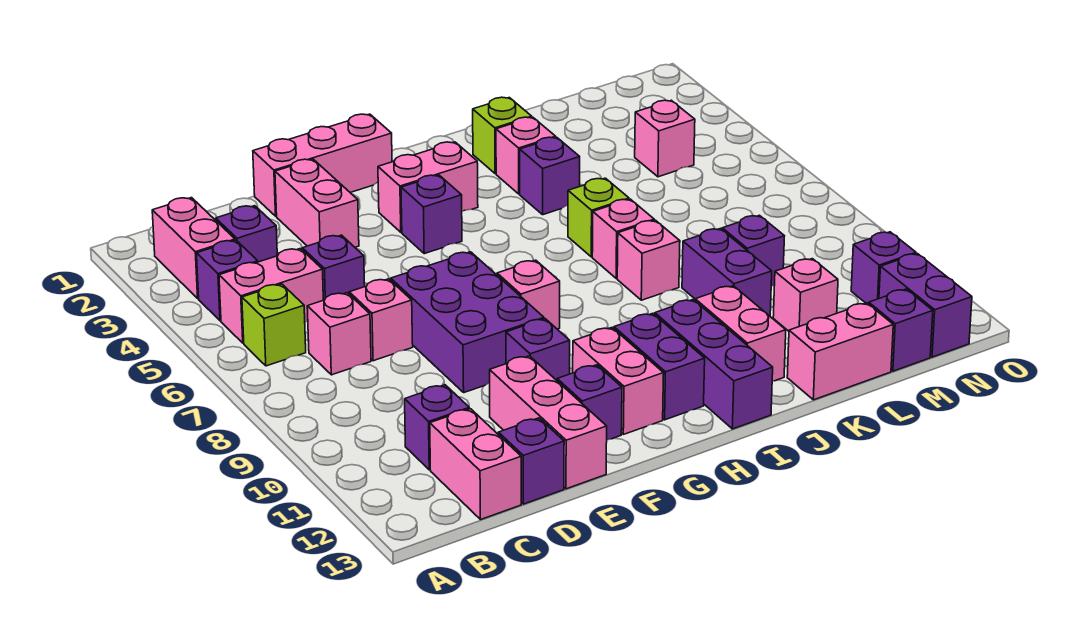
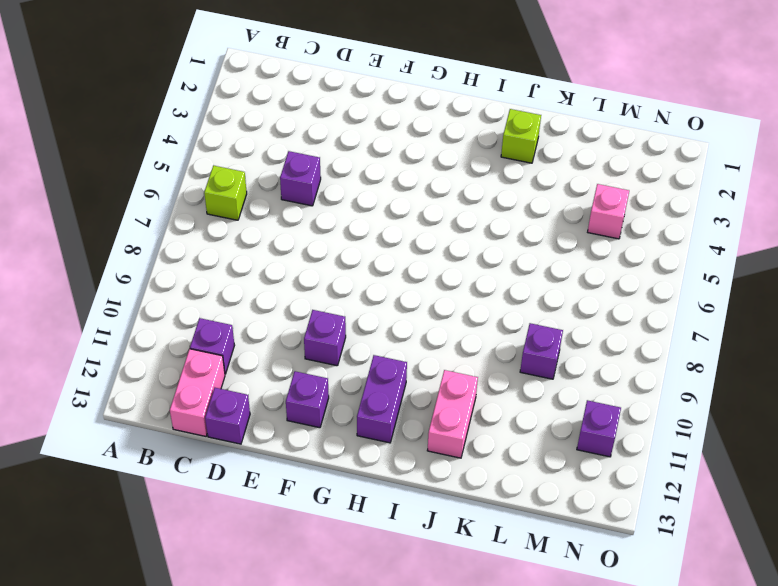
none -> pink brick B2:B3 level 1
none -> purple brick B4 level 1
none -> pink brick B5:C5 level 1
none -> purple brick C3 level 1

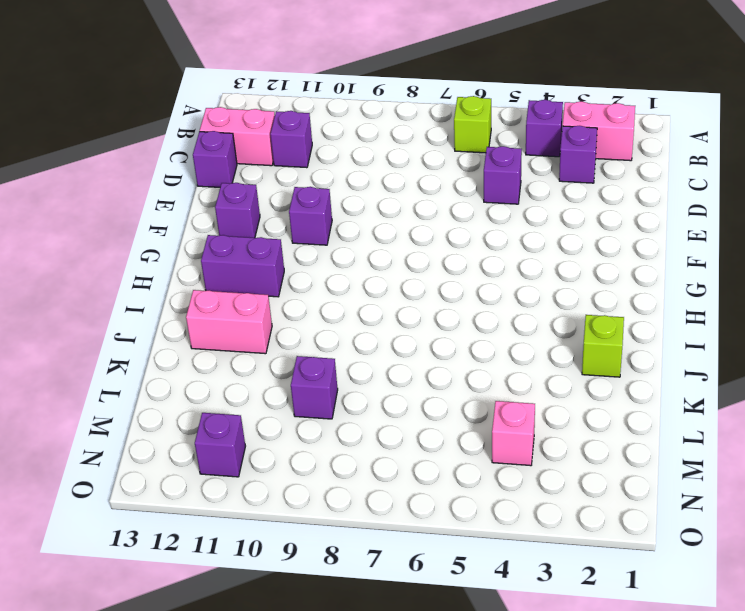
none -> pink brick B5:C5 level 1
none -> pink brick C7 level 1
none -> pink brick D7 level 1
none -> pink brick E1:G1 level 1

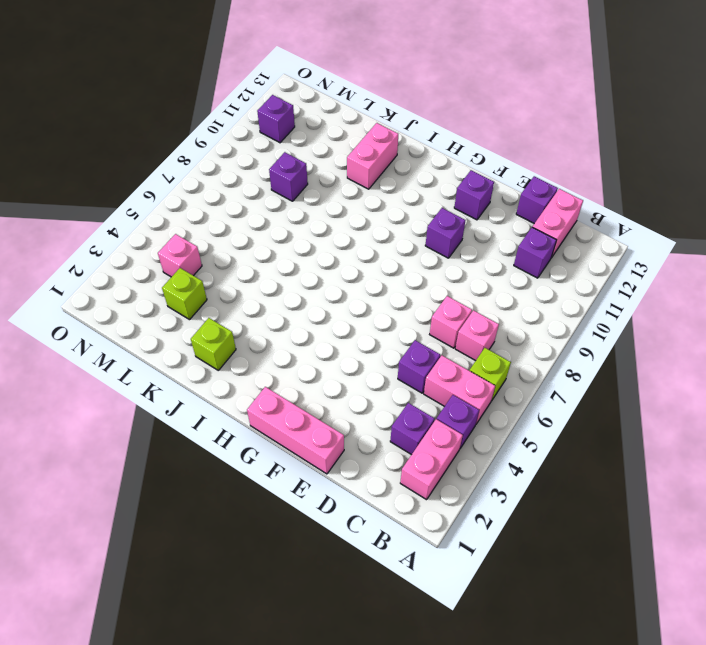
lime brick L3 level 1 -> lime brick J6 level 1
none -> pink brick E2:E3 level 1
none -> purple brick E7:F9 level 1
none -> pink brick E11:E13 level 1
none -> pink brick G3:H3 level 1

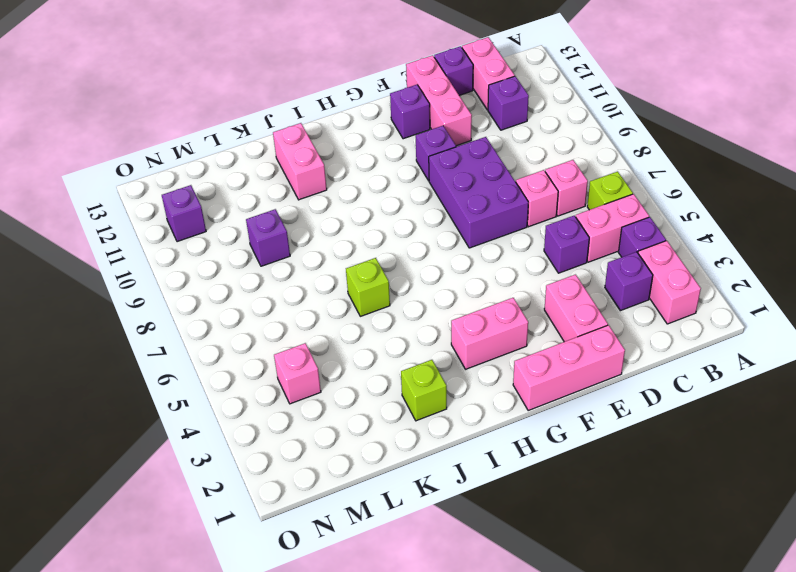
none -> purple brick G4 level 1
none -> pink brick G8 level 1
none -> pink brick G11:G12 level 1
none -> purple brick H11:H12 level 1

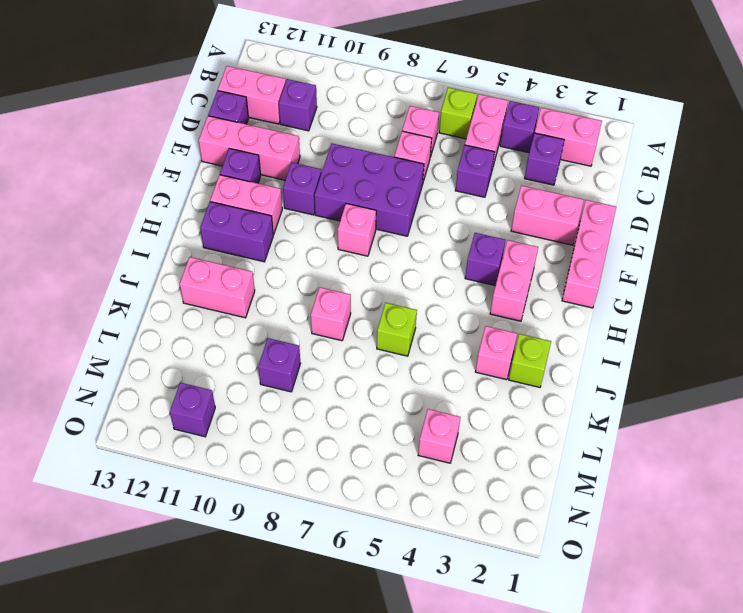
none -> purple brick I11:I13 level 1
none -> purple brick J4 level 1
none -> pink brick J7 level 1
none -> purple brick K9:K10 level 1

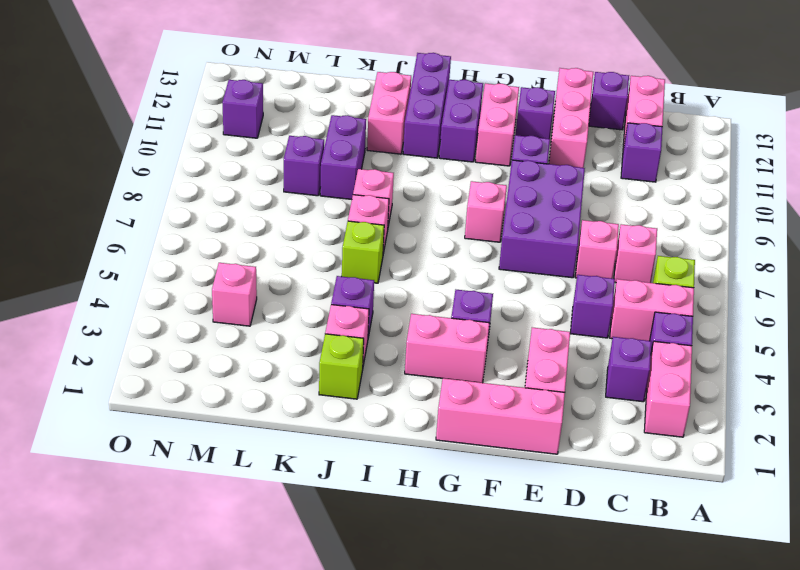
none -> pink brick K13:L13 level 1
none -> pink brick L11 level 1
none -> purple brick M13 level 1
none -> purple brick N12:N13 level 1

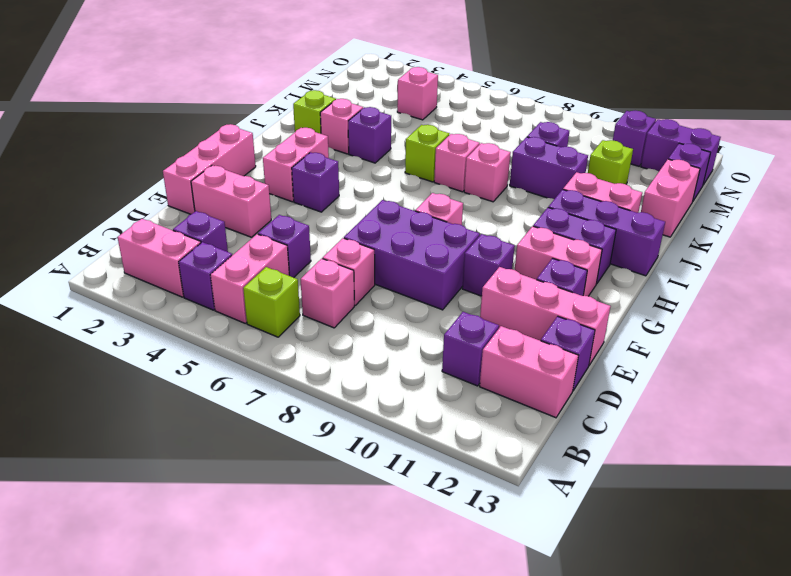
lime brick L11 level 1 -> pink brick L11 level 1

